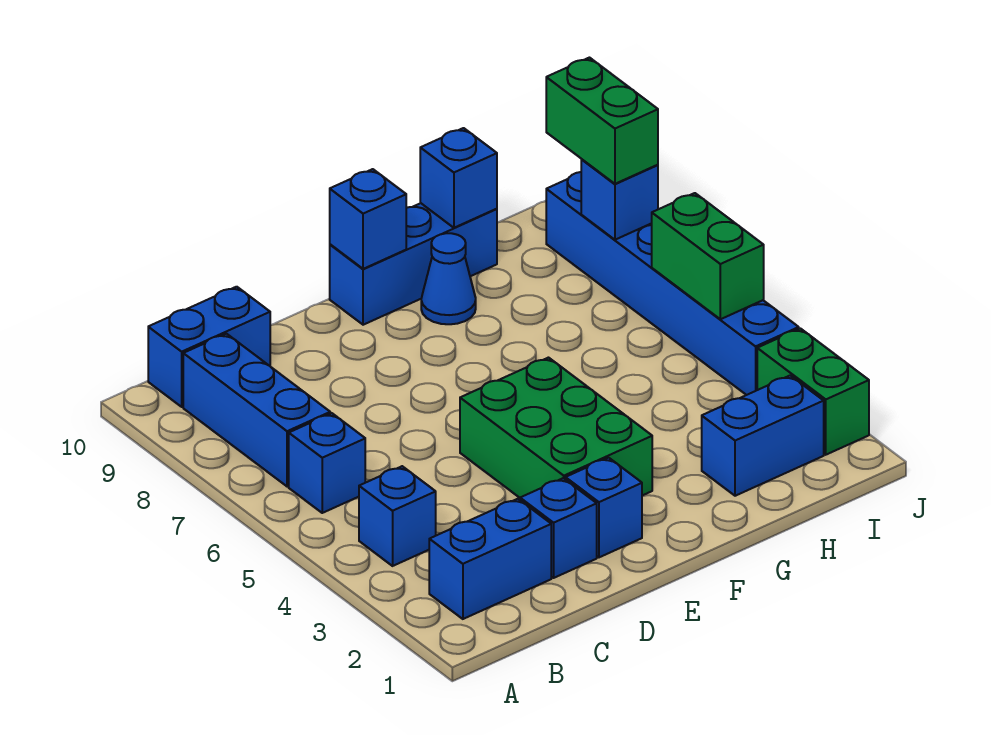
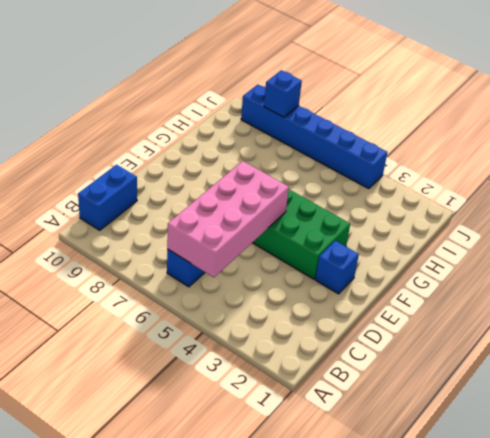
pink brick B5:E6 level 2 -> none
none -> blue brick B2:C2 level 1
none -> blue brick B4 level 1
none -> blue brick B7:B9 level 1

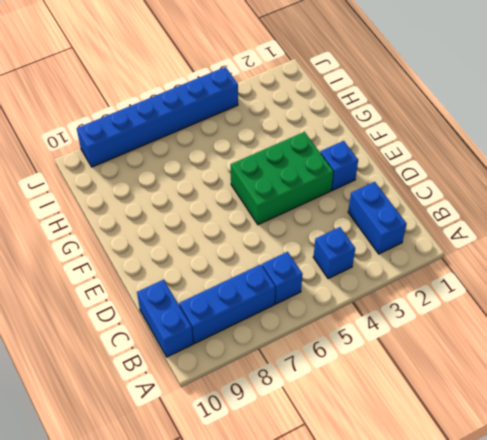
none -> blue brick D2 level 1
none -> blue brick F10:H10 level 1
none -> blue cone G9 level 1

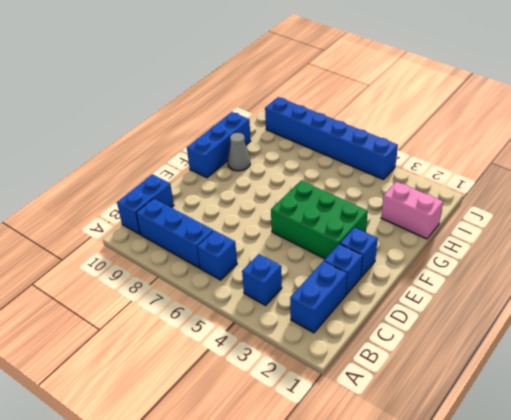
grey cone G9 level 1 -> blue cone G9 level 1
pink brick H1:H2 level 1 -> blue brick H2:I2 level 1
none -> green brick J2:J3 level 1
none -> blue brick F10 level 2
none -> blue brick H10 level 2

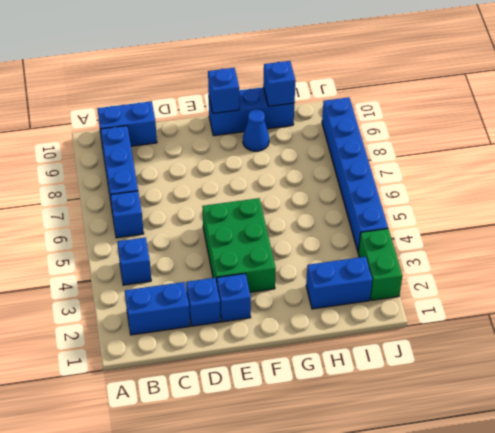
none -> green brick J5:J6 level 2
none -> blue brick J8 level 2
none -> green brick J8:J9 level 3

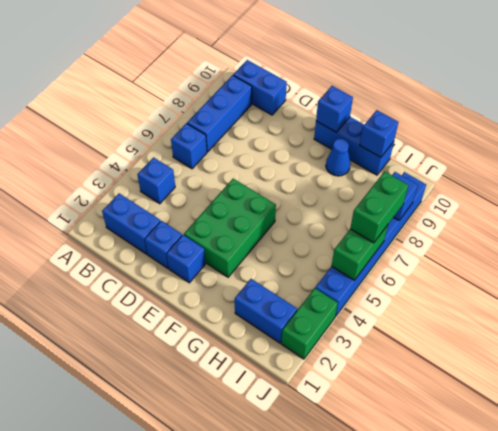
green brick J6:J7 level 3 -> green brick J8:J9 level 3

